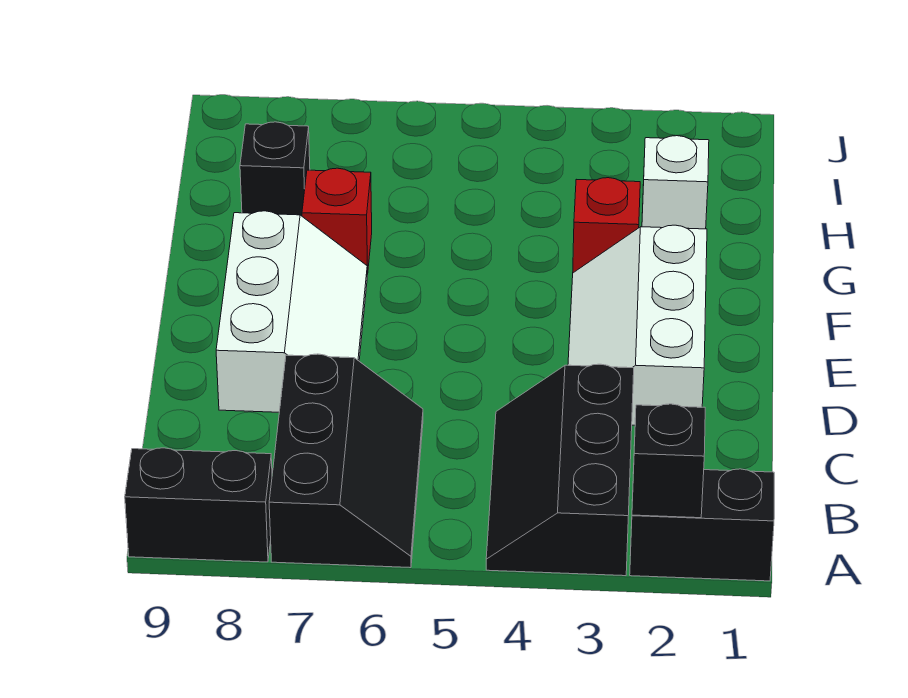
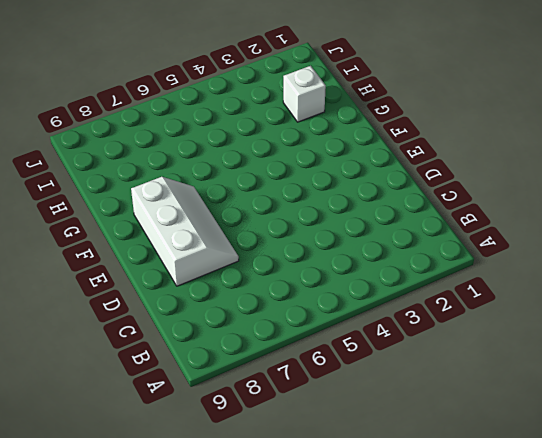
none -> black brick A1:A2 level 1
none -> black slope A3:C4 level 1 top 3

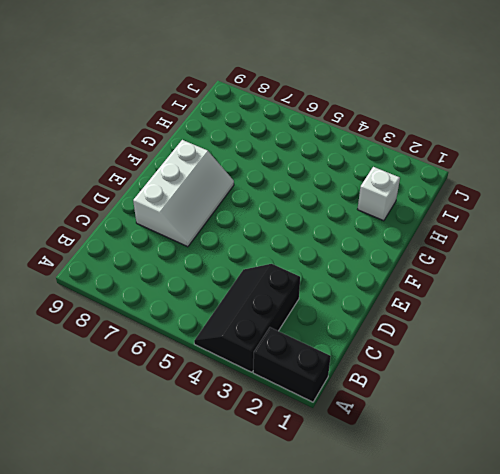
none -> black slope A6:C7 level 1 top 7
none -> black brick A8:A9 level 1

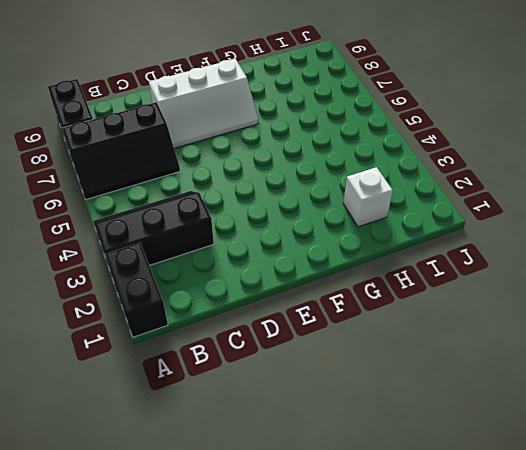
none -> white slope D2:F3 level 1 top 2
none -> red brick G3 level 1

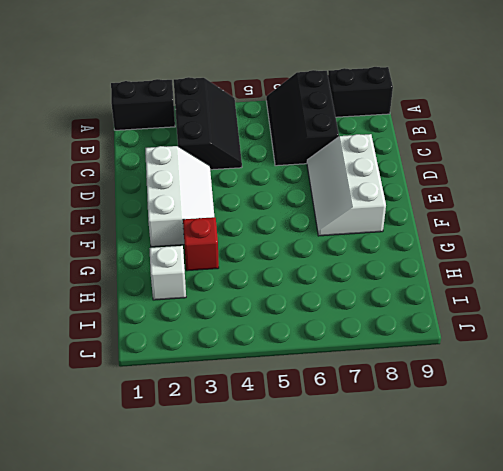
none -> red brick G7 level 1
none -> black brick H8 level 1

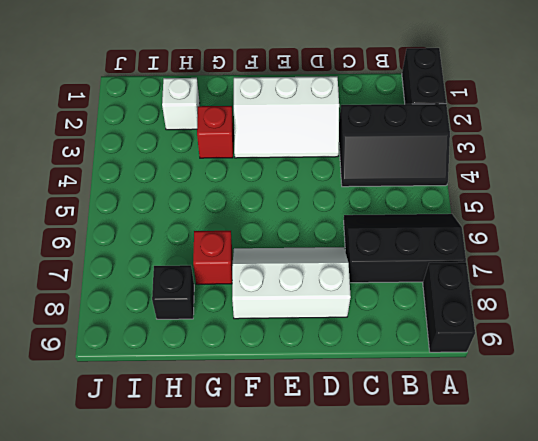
none -> black brick A2 level 2

